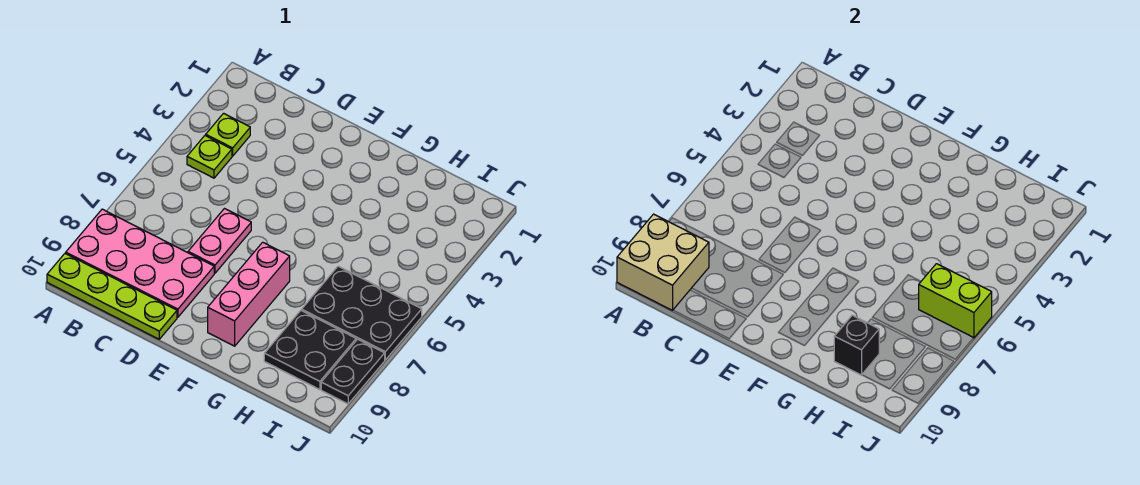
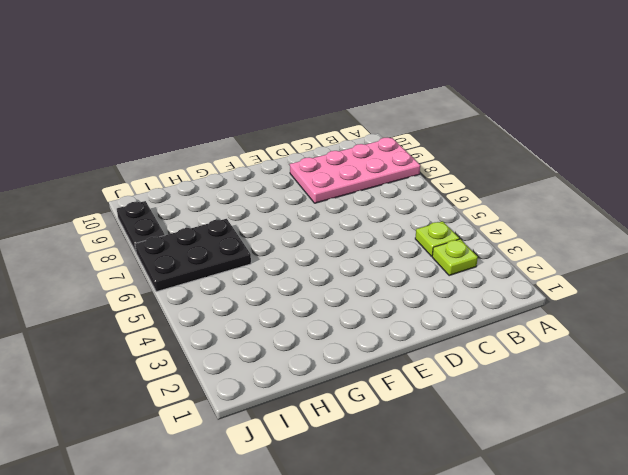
none -> lime plate A10:D10 level 1
none -> pink plate D6:D7 level 1
none -> pink brick F7:F9 level 1

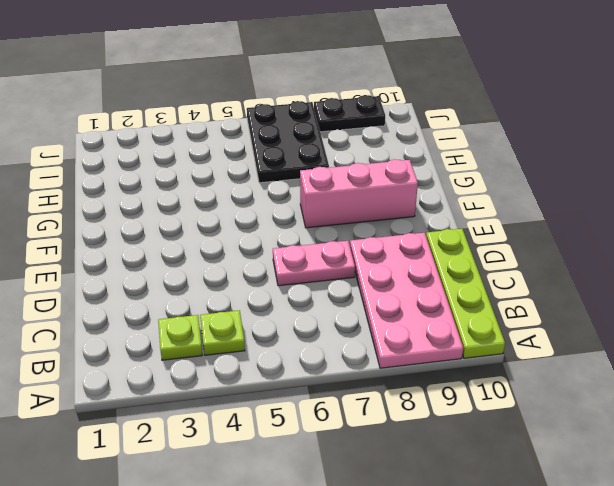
none -> black plate H8:I9 level 1
none -> tan brick A9:B10 level 2
none -> black brick H9 level 2

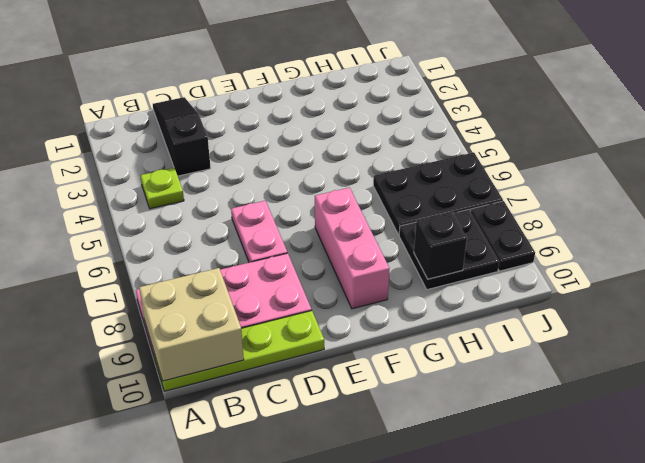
black slope C1:C3 level 1 top 3 -> none
none -> lime plate B3 level 1
none -> lime brick I6:J6 level 2

